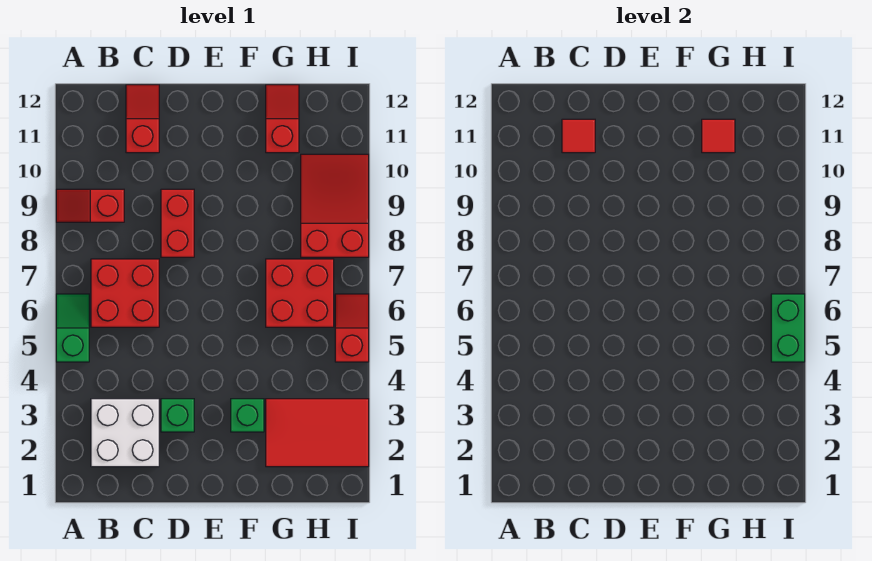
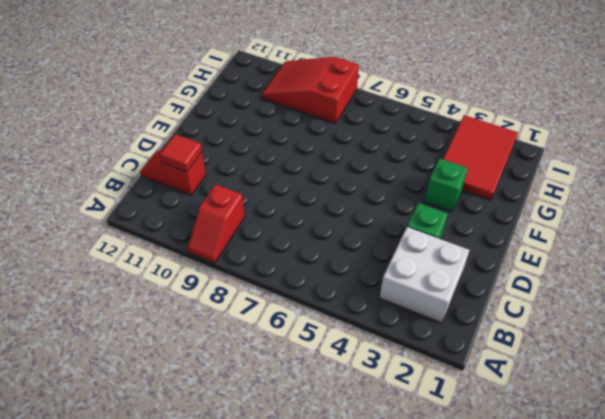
none -> green slope A5:A6 level 1 top 5
none -> red brick B6:C7 level 1
none -> red brick D8:D9 level 1

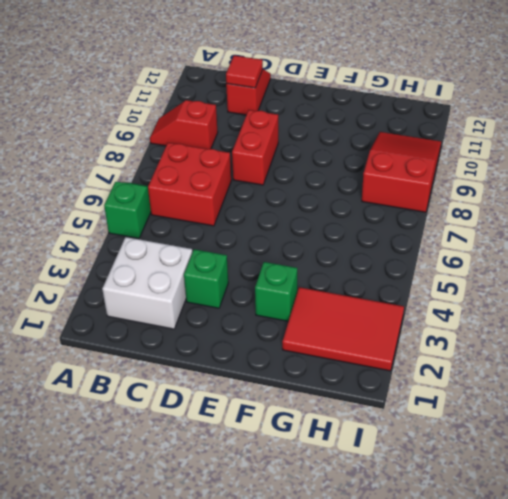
none -> red brick G6:H7 level 1
none -> red slope G11:G12 level 1 top 11
none -> red slope I5:I6 level 1 top 5

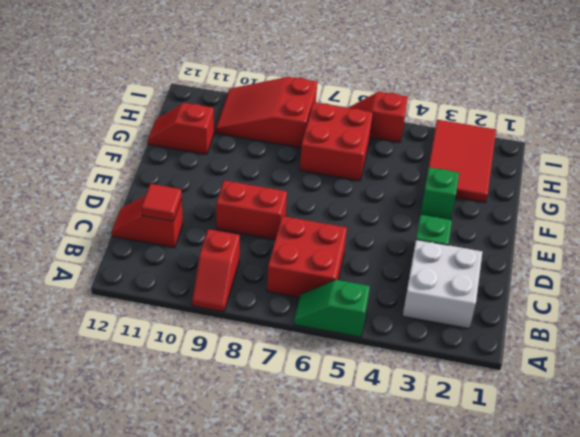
none -> red tile G11 level 2
none -> green brick I5:I6 level 2

